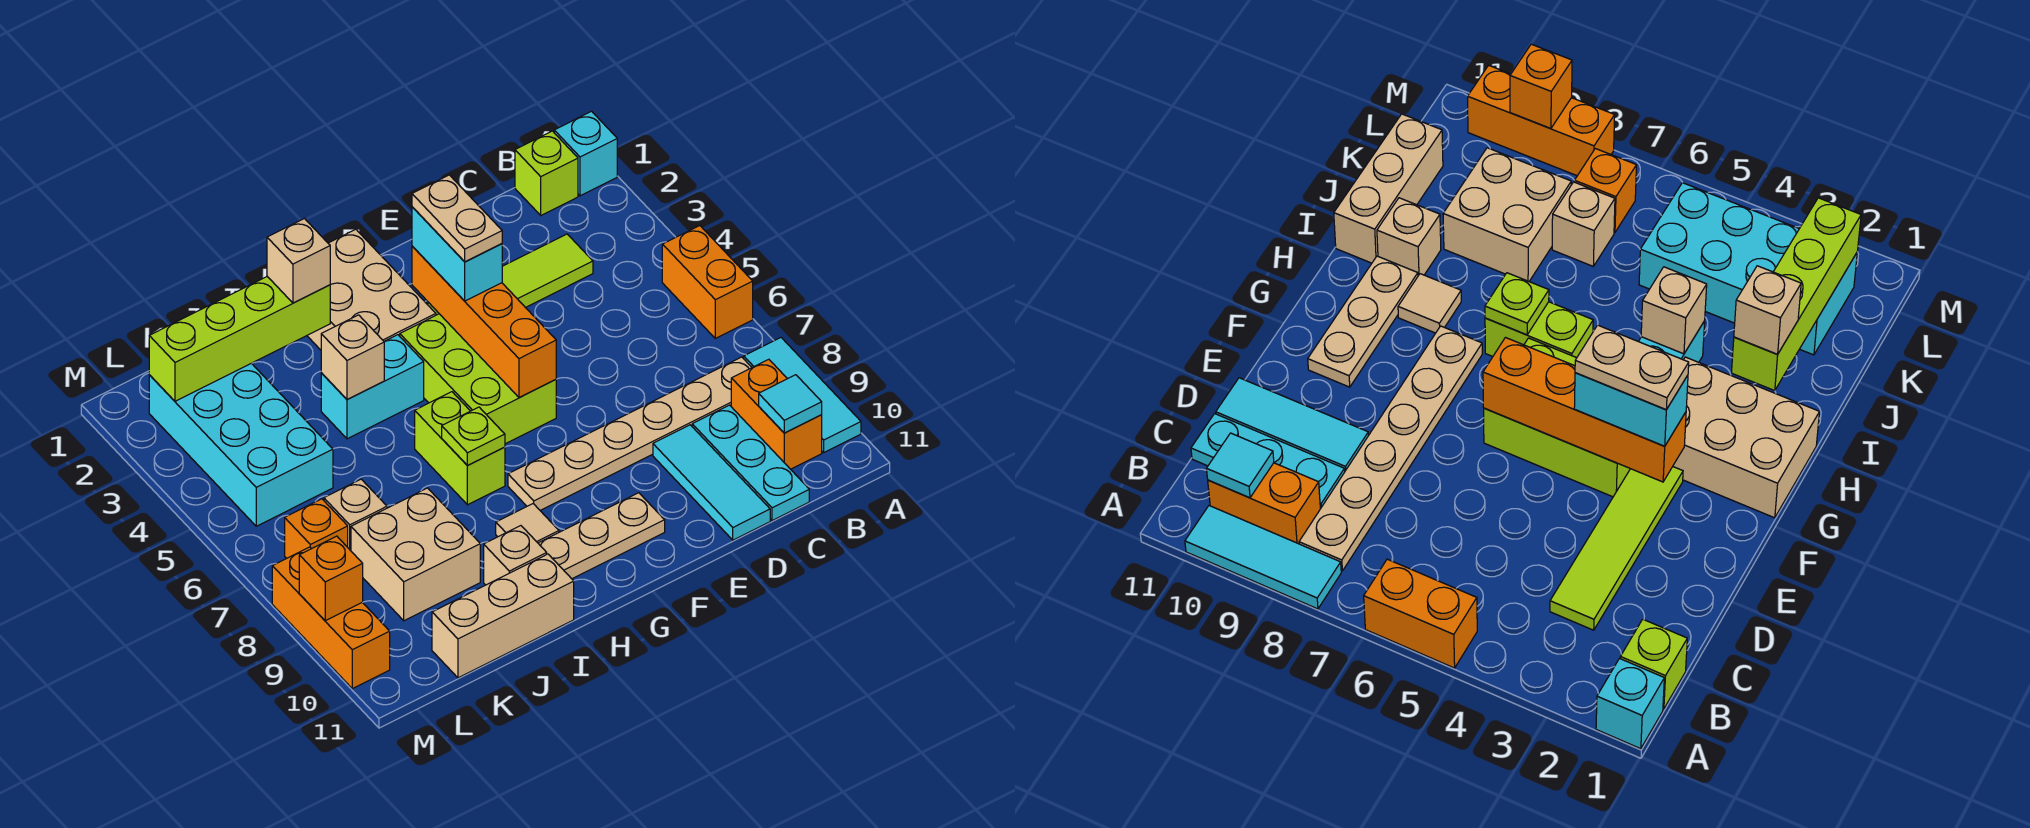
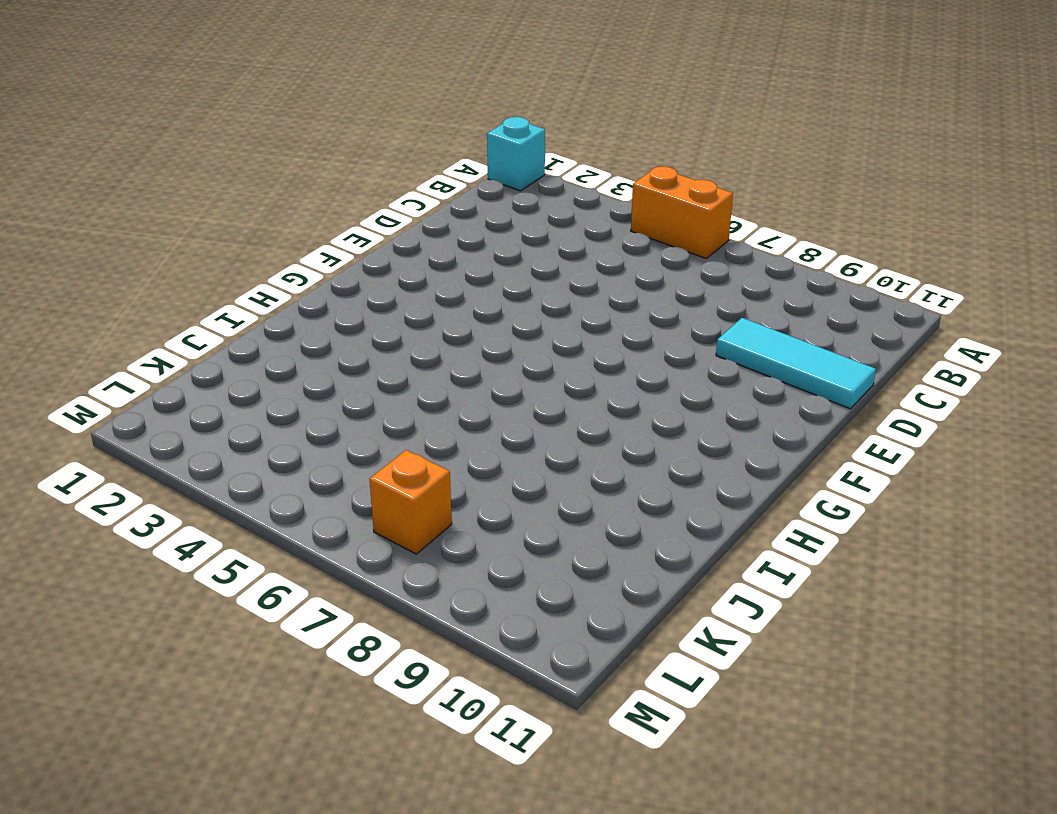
none -> cyan tile A8:A10 level 1
none -> lime brick B1 level 1
none -> tan plate B8:G8 level 1
none -> orange brick B9:B10 level 1

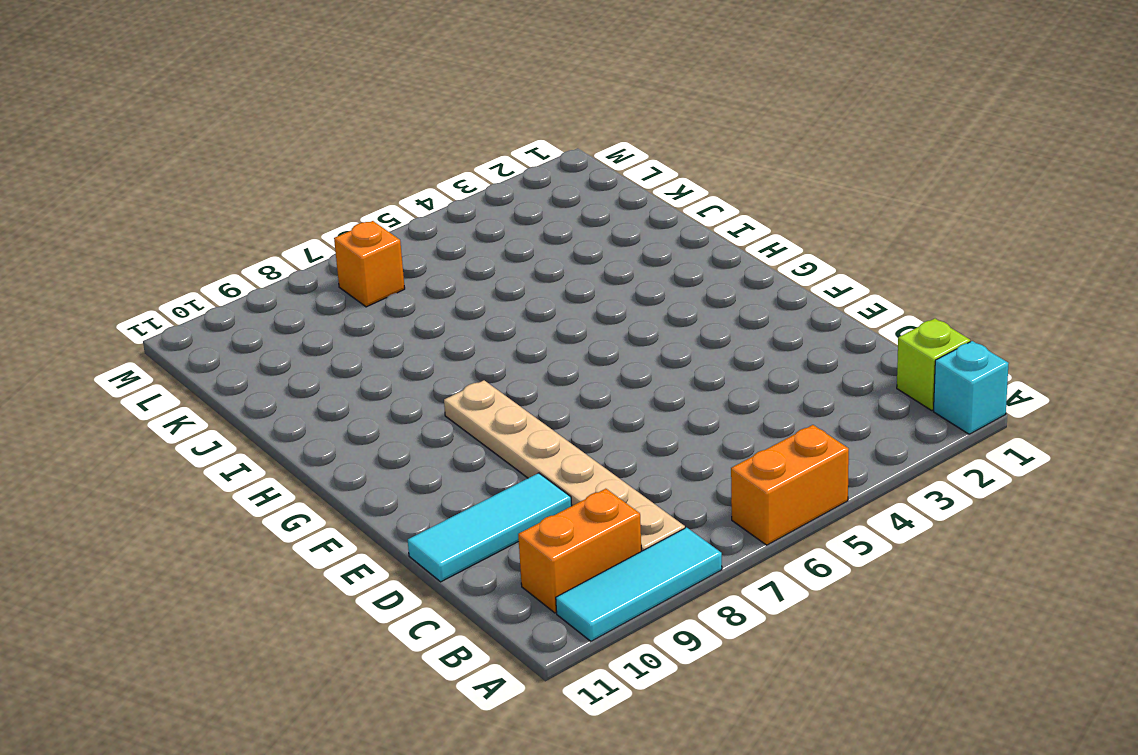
none -> lime tile C3:F3 level 1
none -> cyan plate C9:C11 level 1
none -> lime brick F4:G6 level 1
none -> tan plate F10:H10 level 1

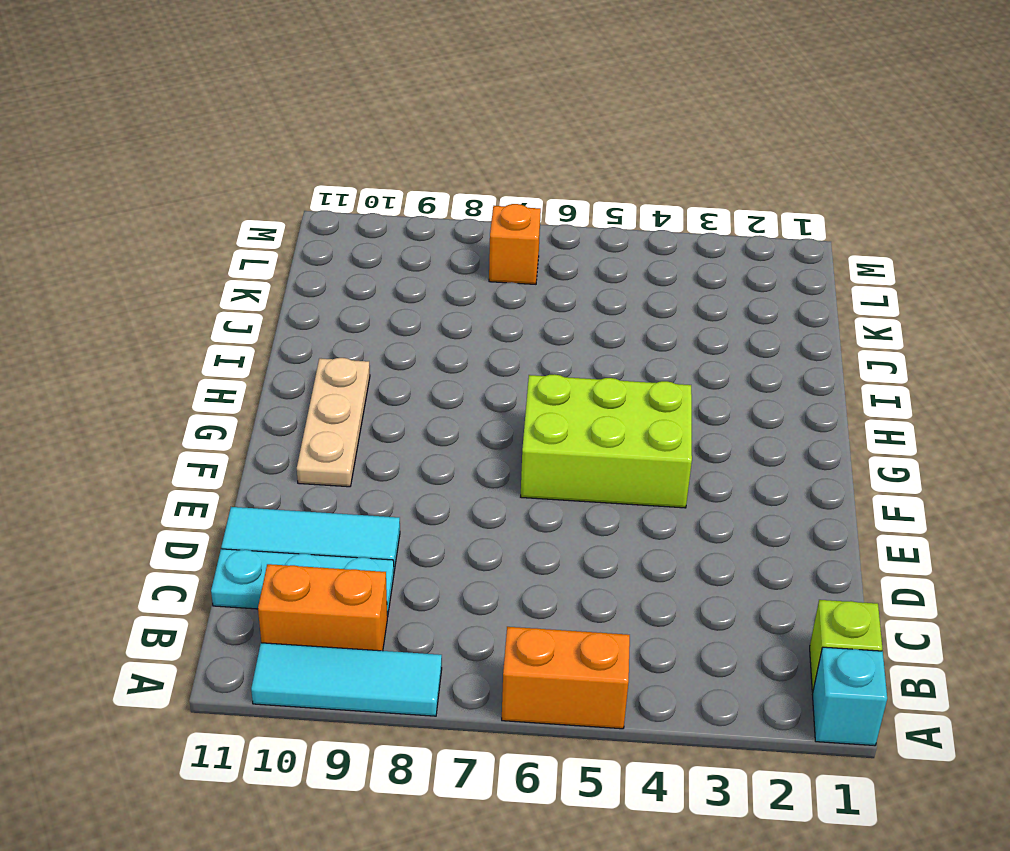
none -> tan plate B8:G8 level 1
none -> lime tile C3:F3 level 1
none -> tan brick G1:H3 level 1
none -> cyan brick H4:I4 level 1

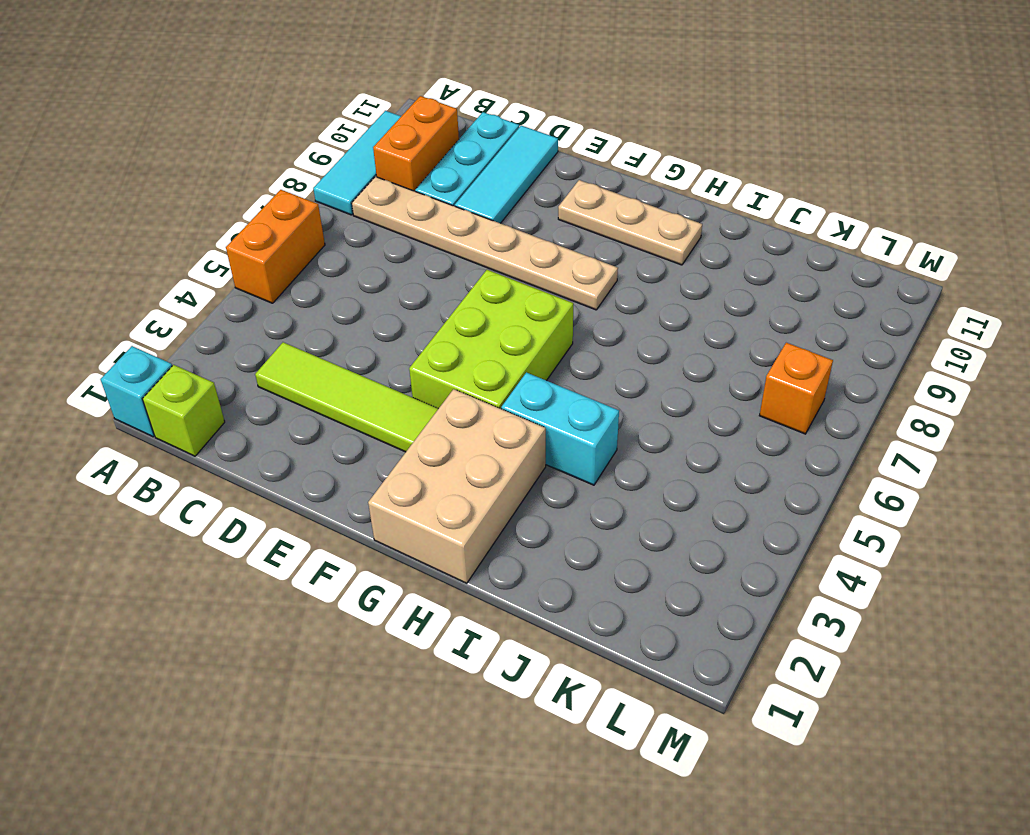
none -> lime brick H6:H7 level 1
none -> tan tile H9 level 1
none -> tan brick I10 level 1
none -> tan brick I11:K11 level 1

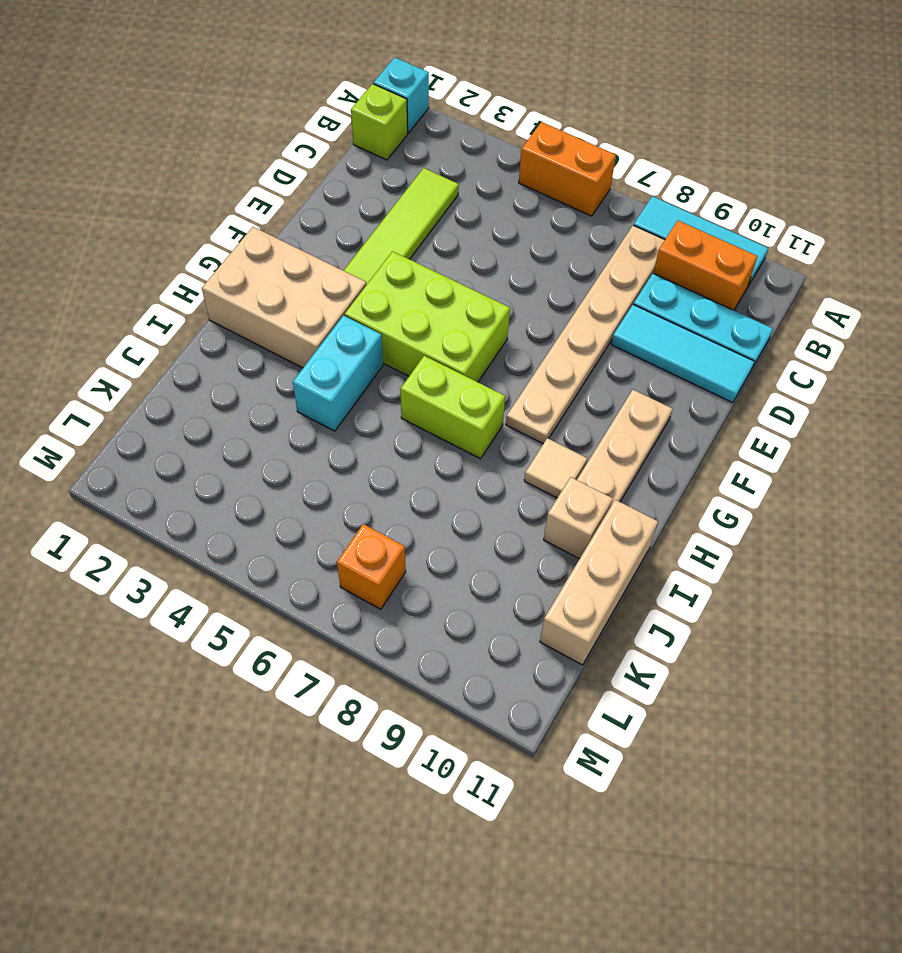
none -> tan brick J8:K9 level 1
none -> cyan brick K2:L5 level 1
none -> tan brick K7 level 1
none -> orange brick M8:M10 level 1

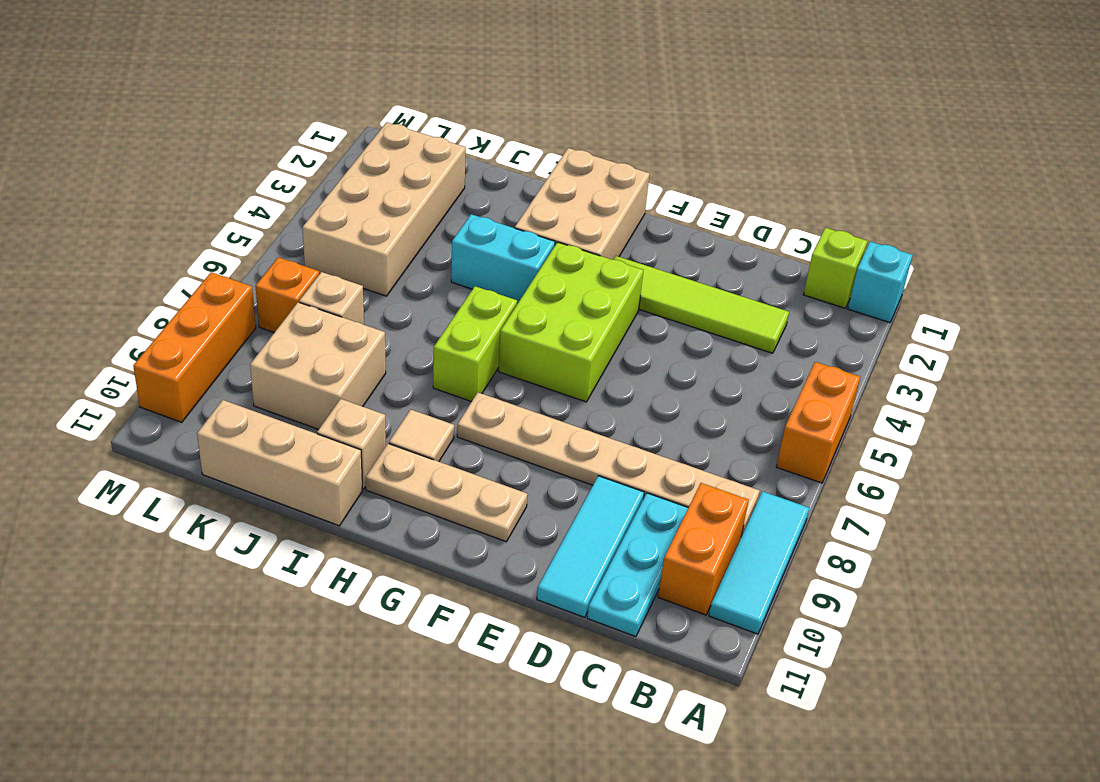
tan brick K2:L5 level 1 -> cyan brick K2:L5 level 1
none -> cyan tile B10 level 2
none -> orange brick F3:F6 level 2
none -> lime plate H7 level 2
none -> lime brick I2:L2 level 2

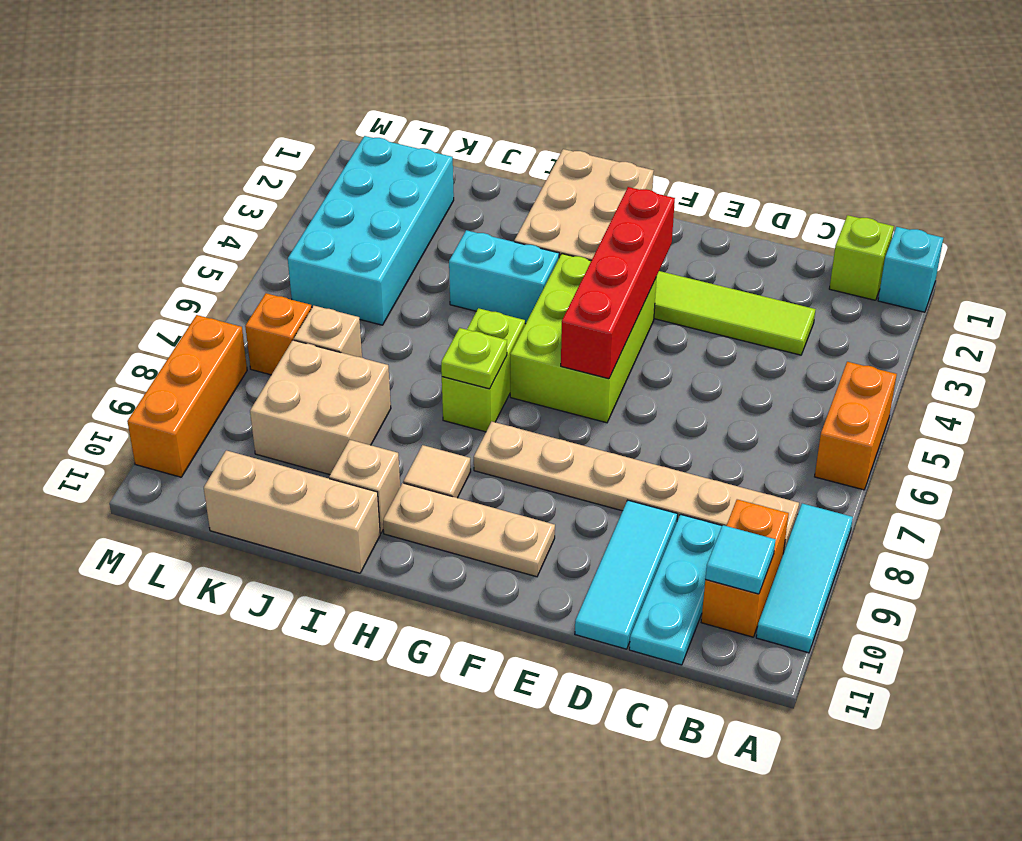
red brick F3:F6 level 2 -> orange brick F3:F6 level 2
none -> lime brick I2:L2 level 2
none -> tan brick I4 level 2
none -> orange brick M9 level 2
none -> cyan brick F3:F4 level 3

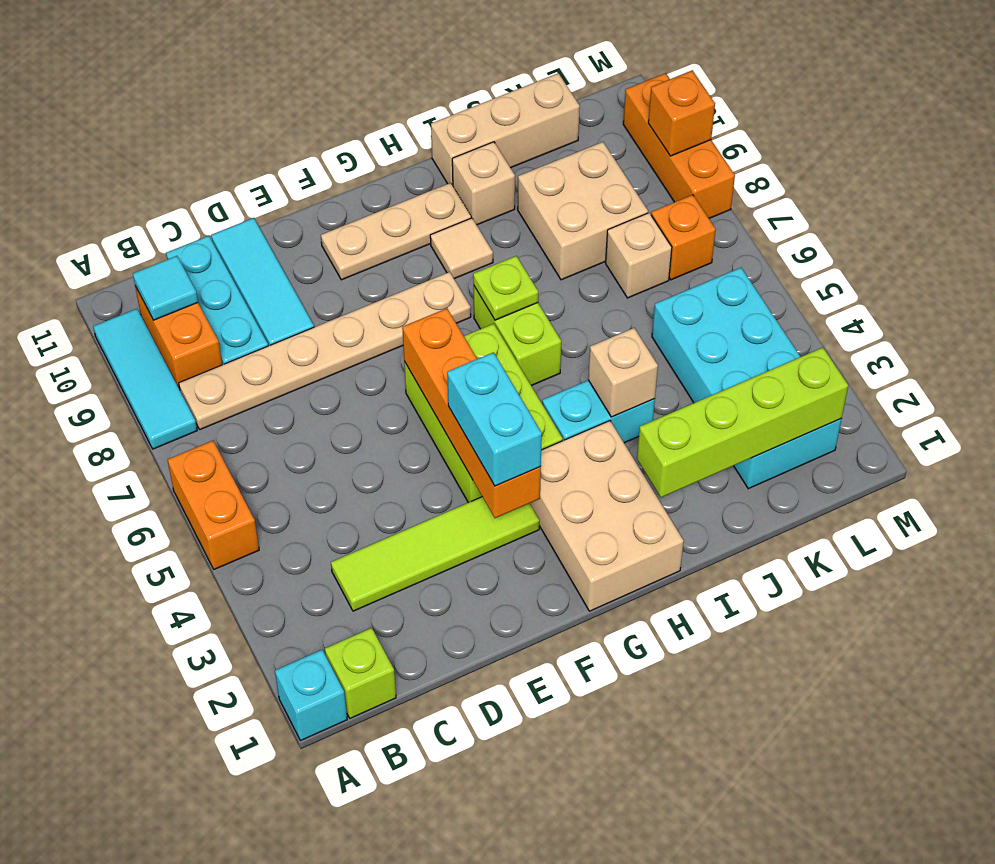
none -> tan brick I2 level 3
none -> tan plate F3:F4 level 4

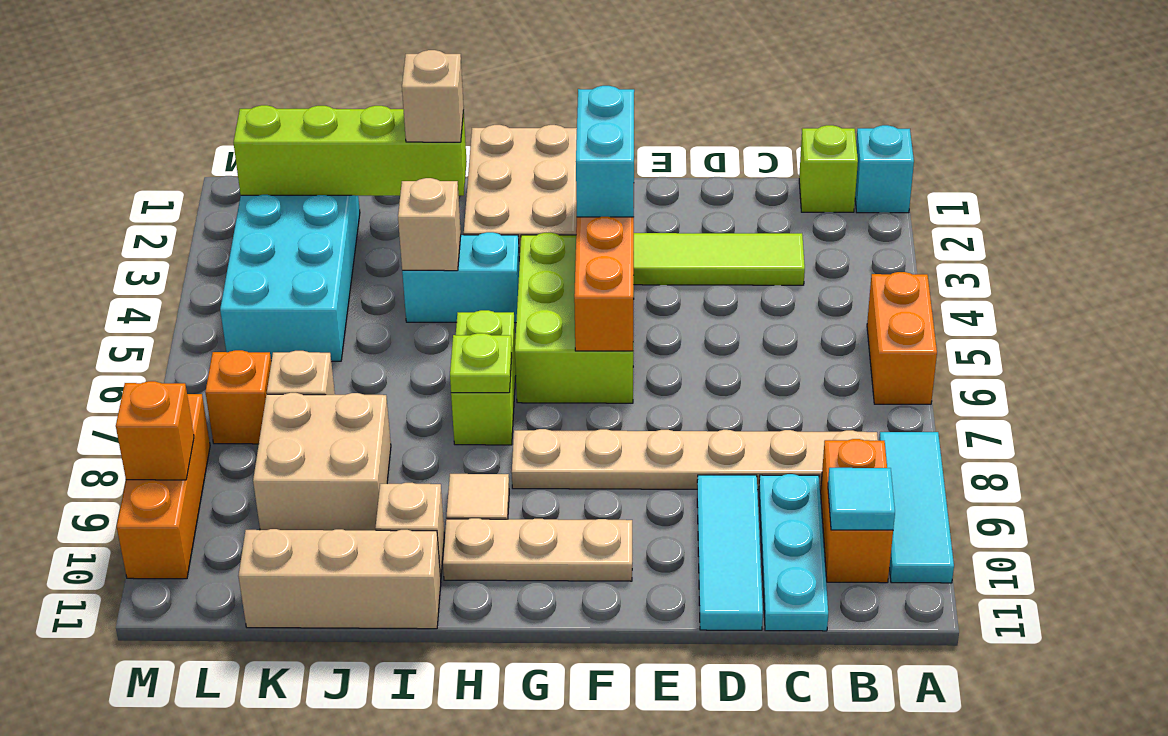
none -> tan plate F3:F4 level 4

